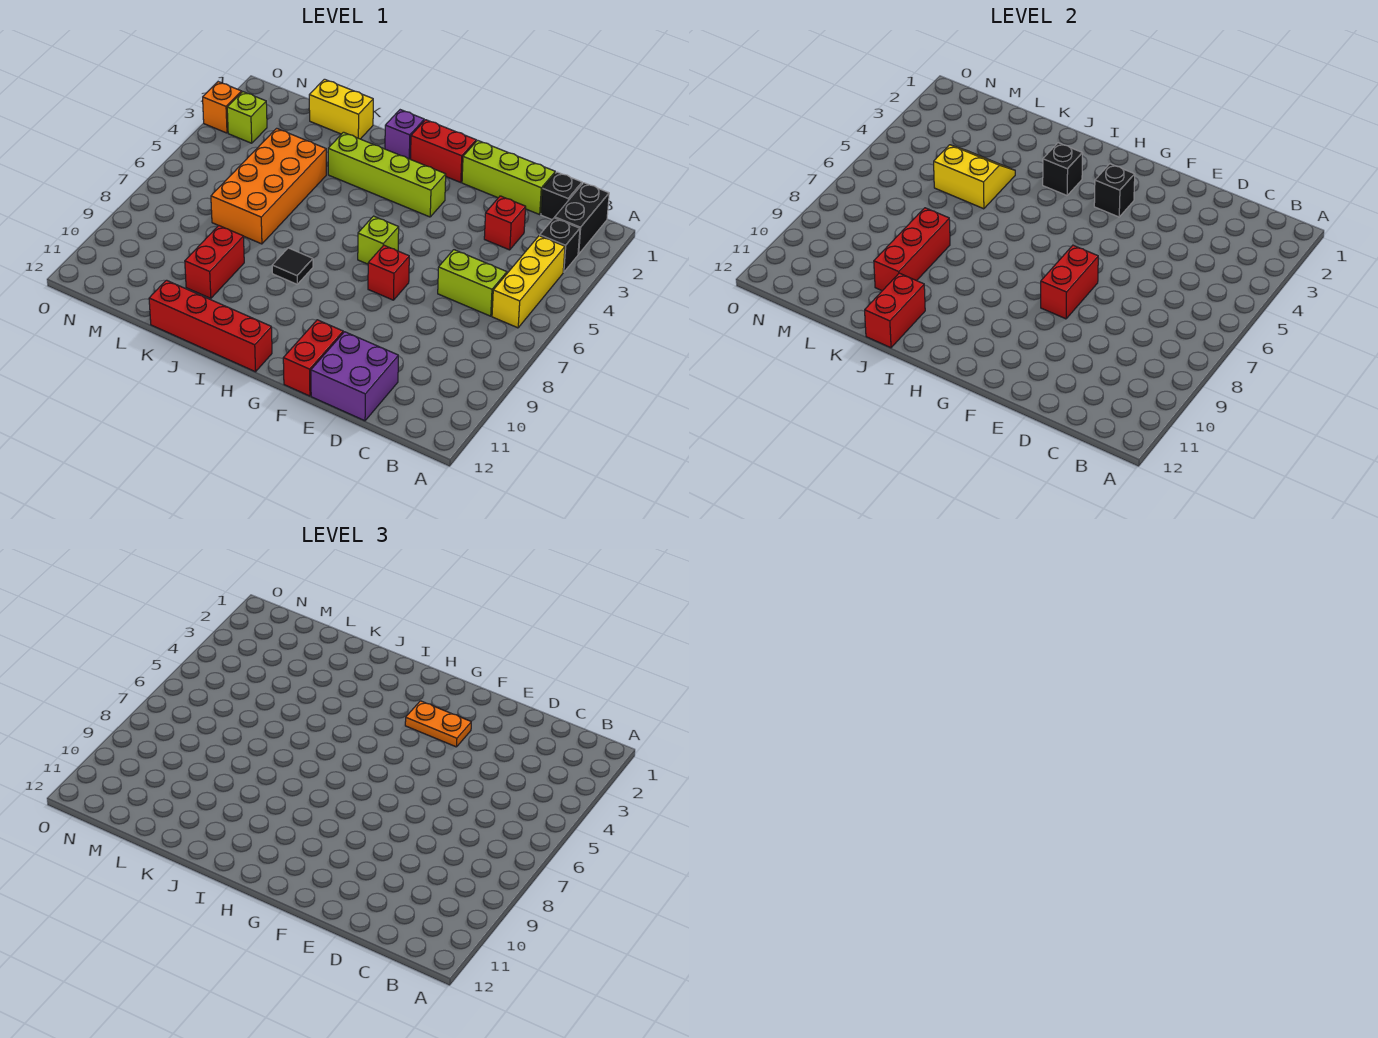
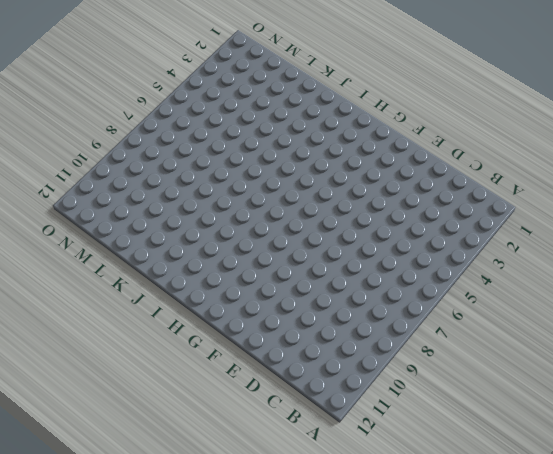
none -> black brick B1:B2 level 1
none -> black brick B3 level 1
none -> yellow brick B4:B6 level 1

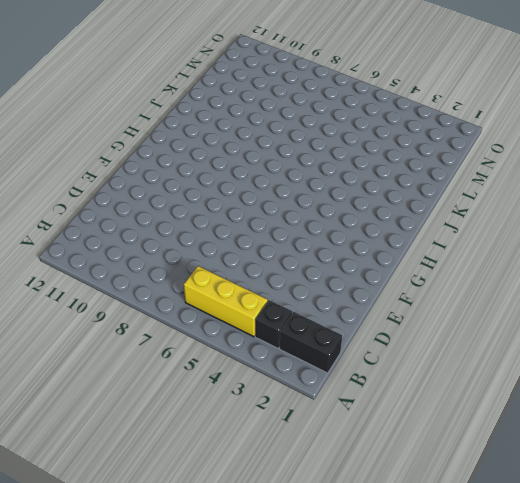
none -> black brick C1 level 1
none -> lime brick C6:D6 level 1
none -> lime brick D1:F1 level 1

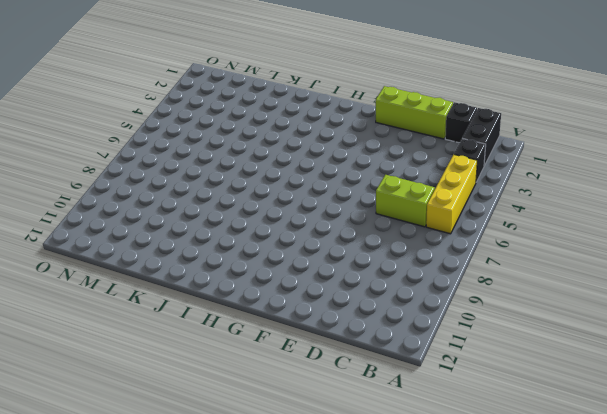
none -> red brick D3 level 1
none -> purple brick D11:E12 level 1
none -> red brick F7 level 1

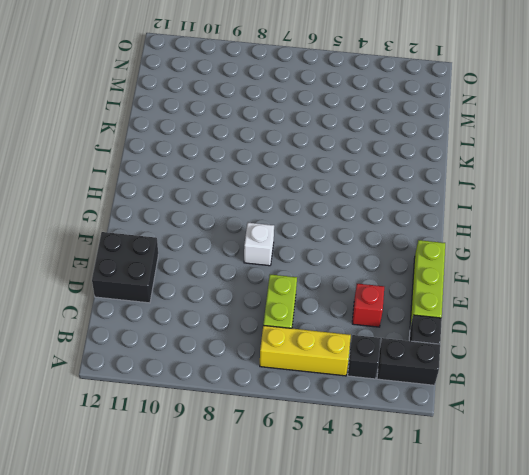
black brick D11:E12 level 1 -> purple brick D11:E12 level 1
white brick F7 level 1 -> red brick F7 level 1
none -> red brick F11:F12 level 1
none -> red brick G1:H1 level 1
none -> lime brick G3:J3 level 1

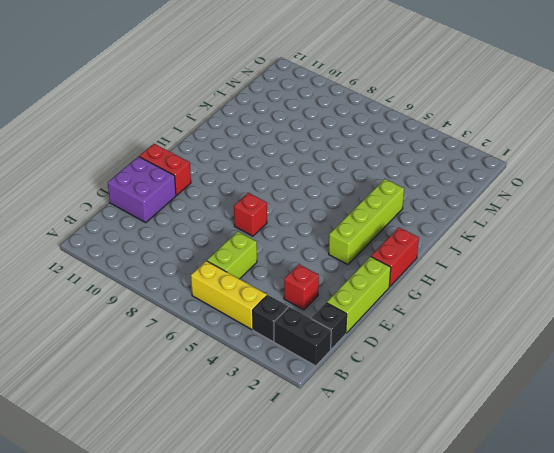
none -> lime brick G6 level 1
none -> red brick H12:K12 level 1
none -> purple brick I1 level 1

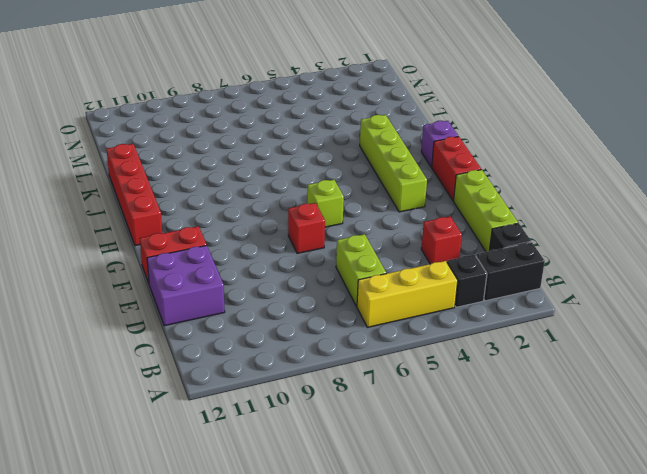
none -> black tile I8 level 1
none -> yellow brick K1:L1 level 1
none -> orange brick K4:L7 level 1

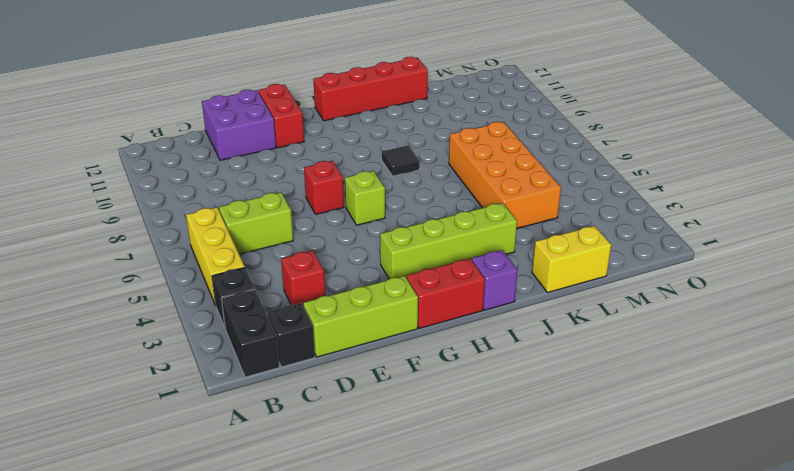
none -> red brick K9:K10 level 1
none -> lime brick N3 level 1
none -> orange brick O3 level 1

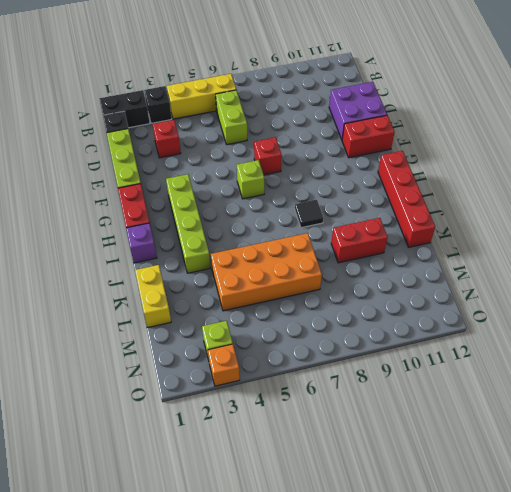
none -> red brick F7:F8 level 2
none -> black brick G3 level 2
none -> black brick I3 level 2

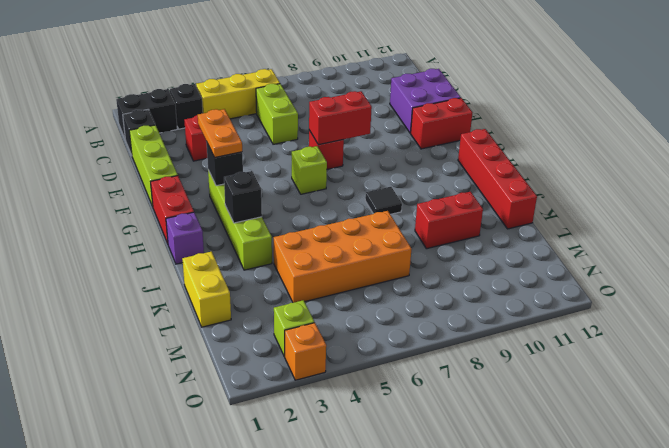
none -> red brick J11:J12 level 2
none -> yellow slope K4:L5 level 2 top 5
none -> red brick K8:K10 level 2

